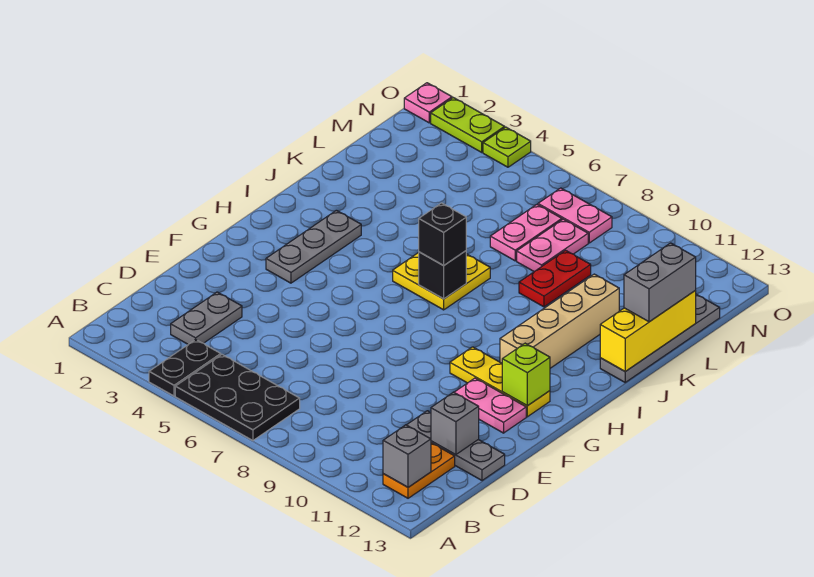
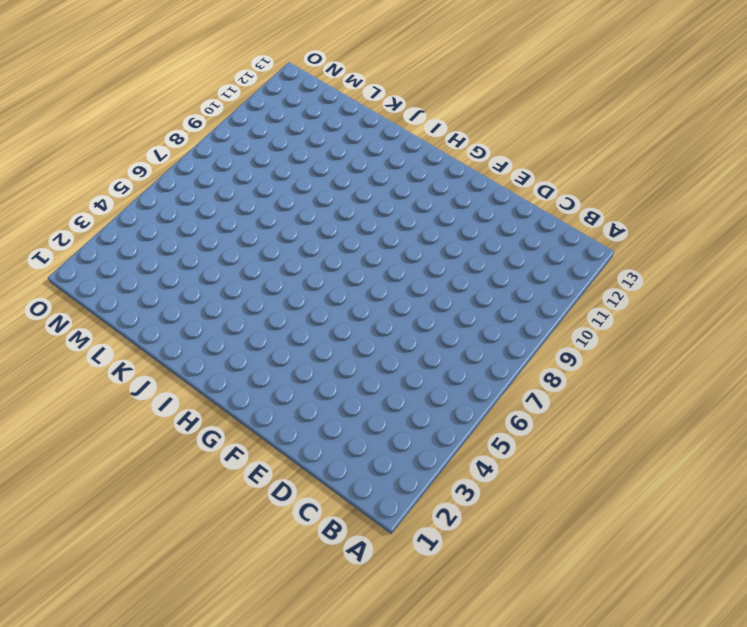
none -> black plate A4:B4 level 1
none -> black plate A5:B7 level 1
none -> orange plate B12:C12 level 1

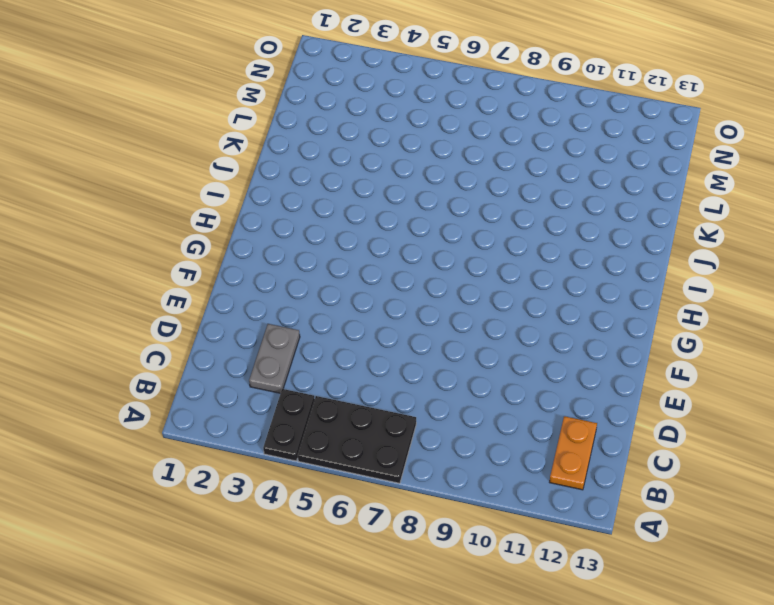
none -> grey plate D11:D13 level 1
none -> pink plate F11:F12 level 1
none -> grey plate G3:I3 level 1

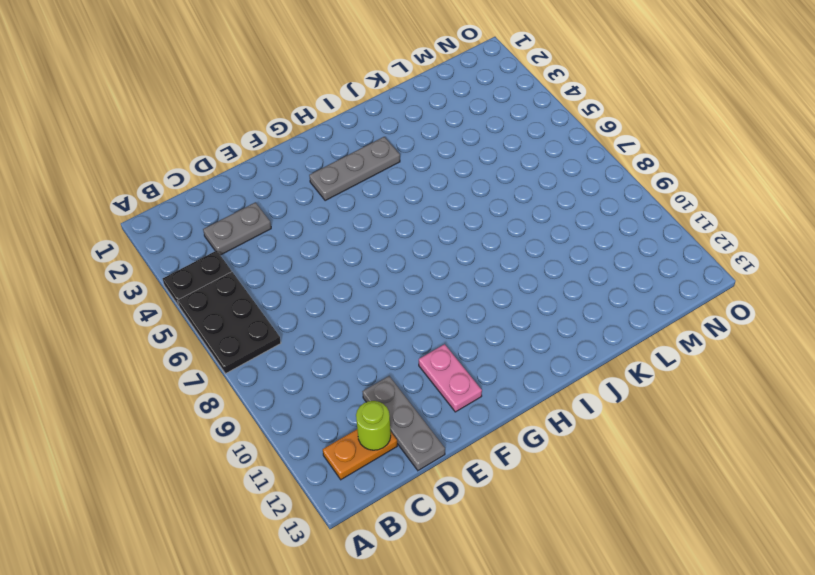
lime round brick C12 level 2 -> none
none -> yellow plate G10:G12 level 1
none -> tan brick H11:K11 level 1
none -> yellow plate I6:J7 level 1

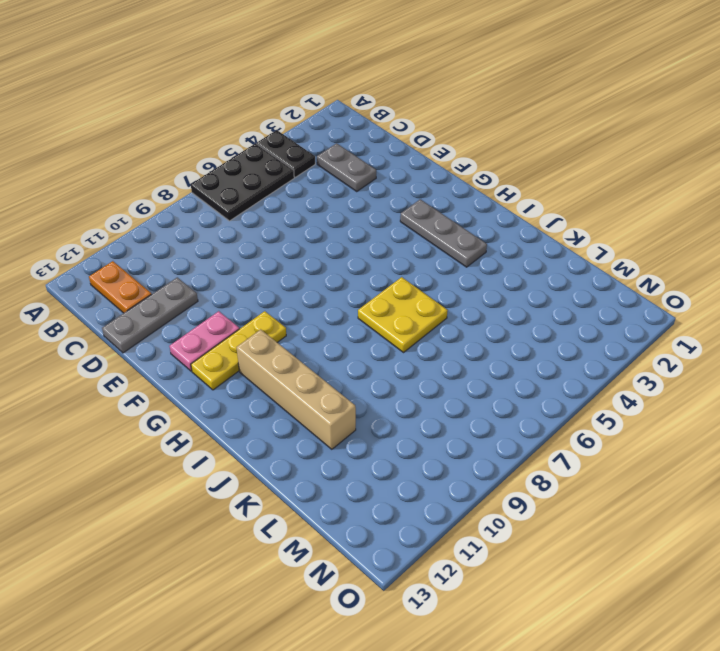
none -> grey plate J13:M13 level 1
none -> red plate K9:L9 level 1
none -> pink plate L7:M7 level 1

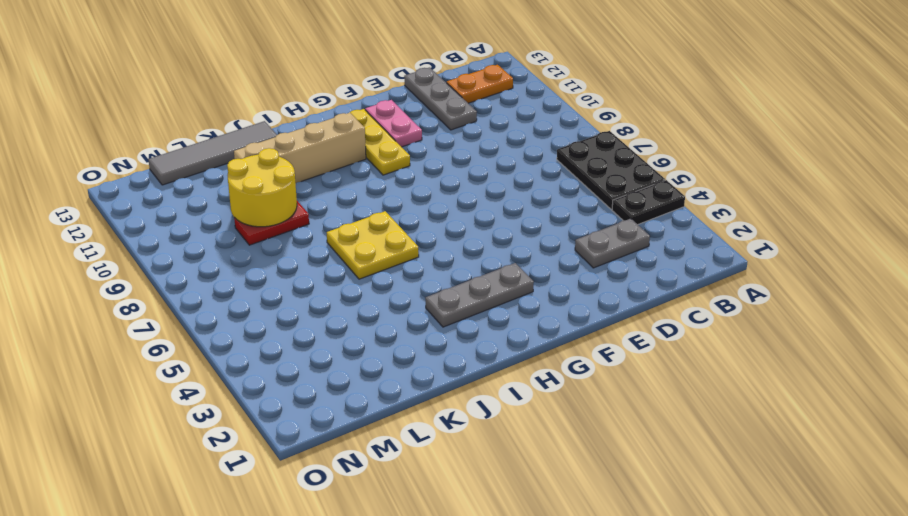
grey tile J13:M13 level 1 -> grey plate J13:M13 level 1
yellow round brick K9:L10 level 2 -> none
none -> pink plate L7:M7 level 1
none -> pink plate L8:M8 level 1
none -> pink plate N7:N8 level 1

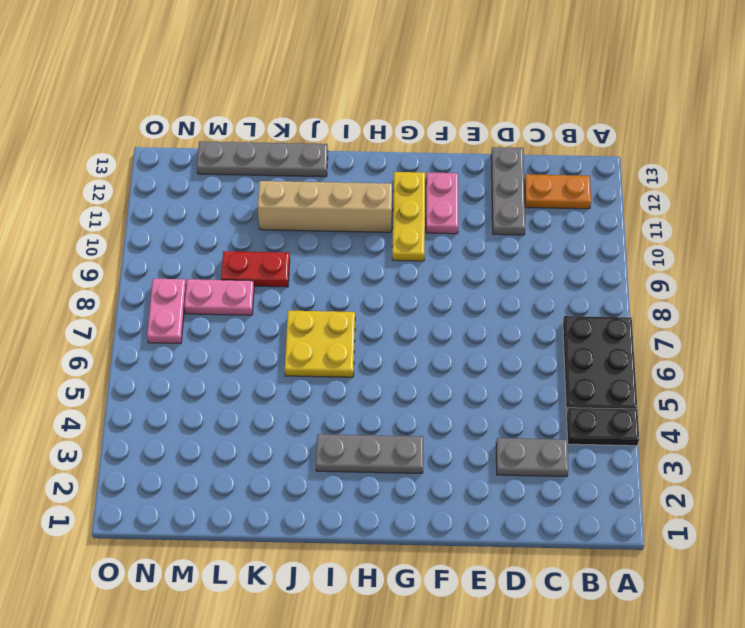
none -> pink plate L7:M7 level 1
none -> pink plate O1 level 1
none -> lime plate O2:O3 level 1

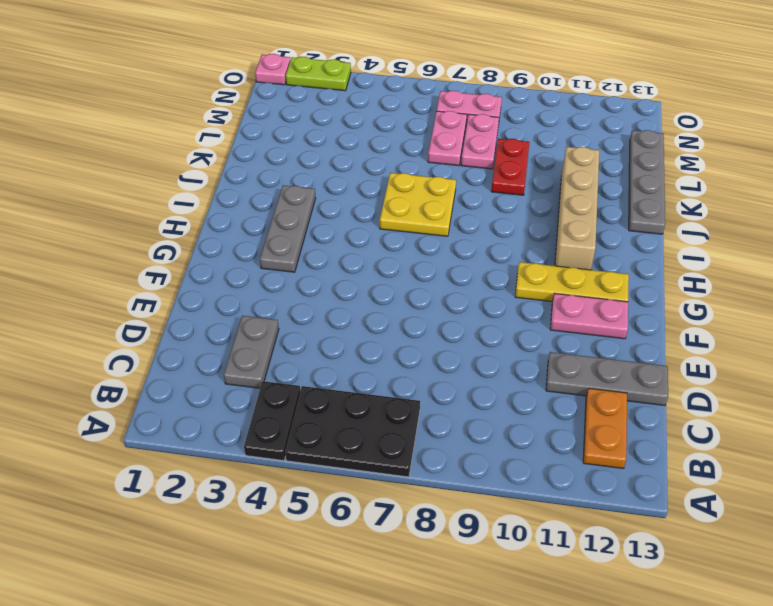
none -> lime plate O4 level 1
none -> grey brick B12 level 2
none -> grey brick D12 level 2

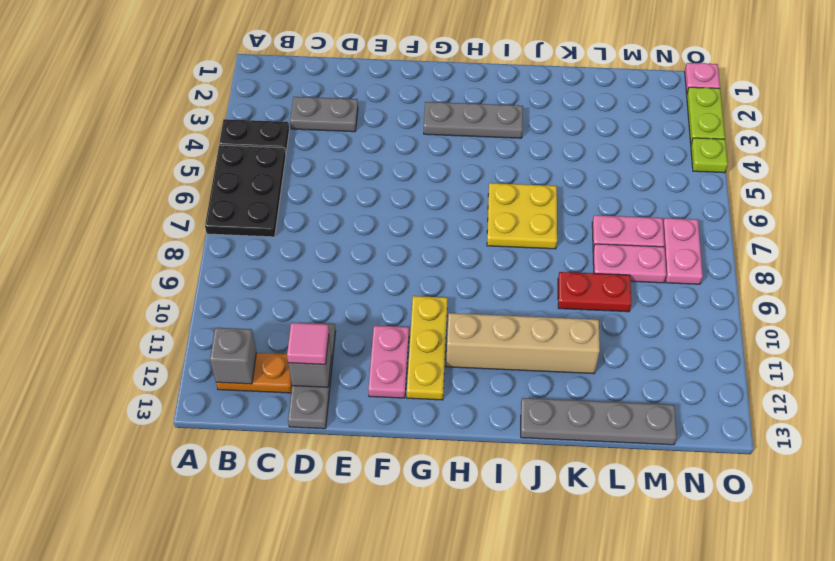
pink tile D12 level 3 -> none
none -> lime brick G12 level 2
none -> black brick I7 level 2
none -> yellow brick J13:L13 level 2

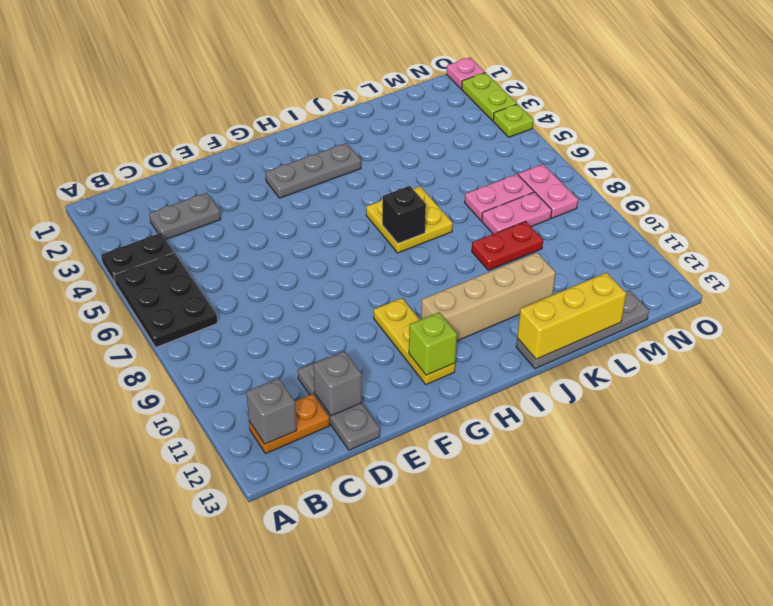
none -> pink plate F11:F12 level 1
none -> black brick I7 level 3
none -> grey brick K13:L13 level 3

